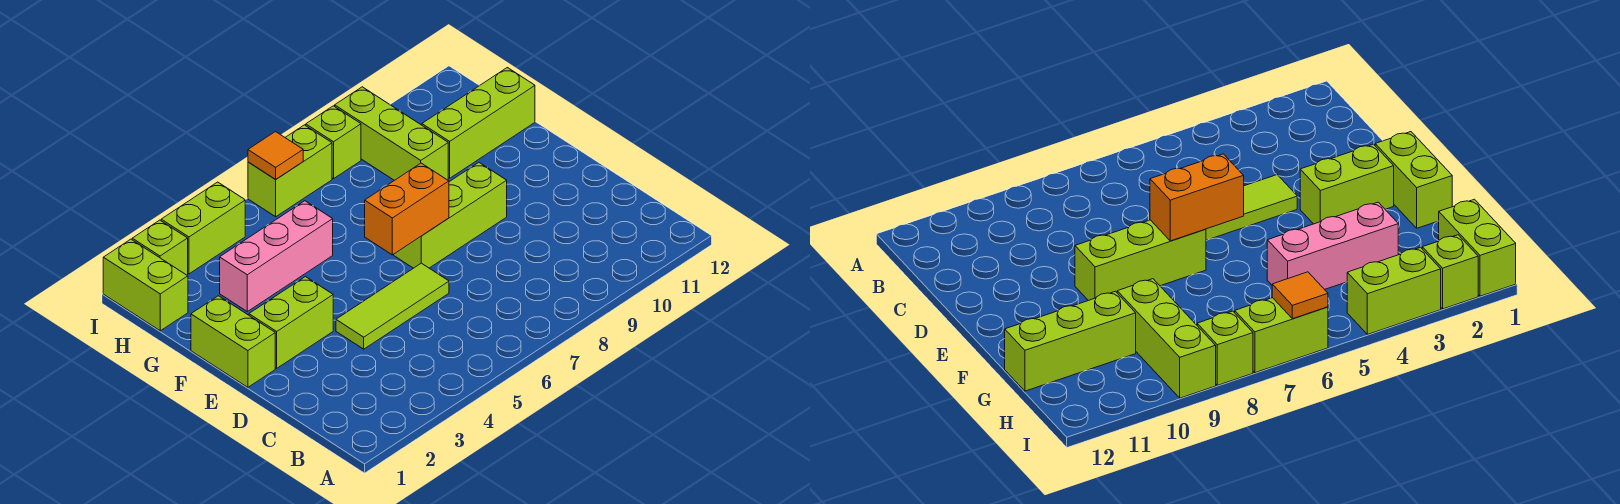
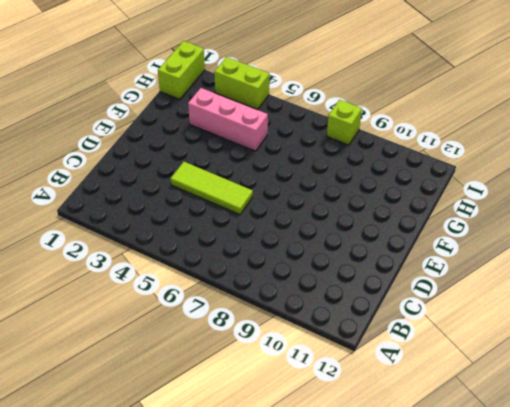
none -> lime brick E1:F1 level 1
none -> lime brick E2:E3 level 1
none -> lime brick E7:E9 level 1

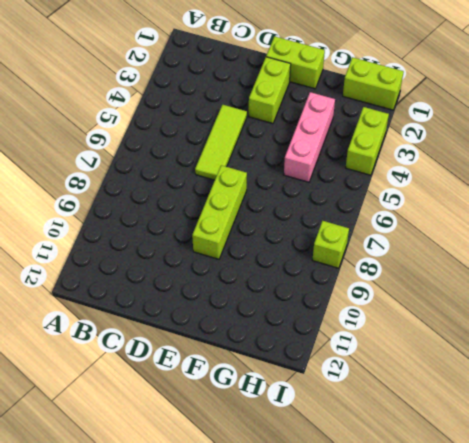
none -> lime brick G9:I9 level 1
none -> lime brick G10:G12 level 1
none -> lime brick I2 level 1

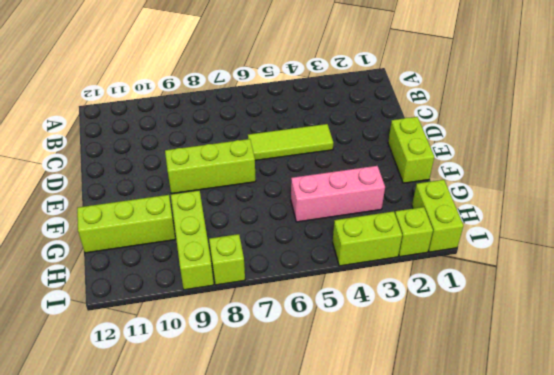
none -> lime brick E2:E3 level 1
none -> lime brick I6:I7 level 1
none -> orange brick E6:E7 level 2

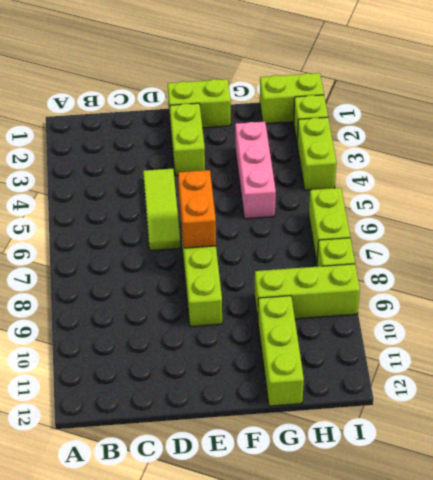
none -> orange tile I6 level 2

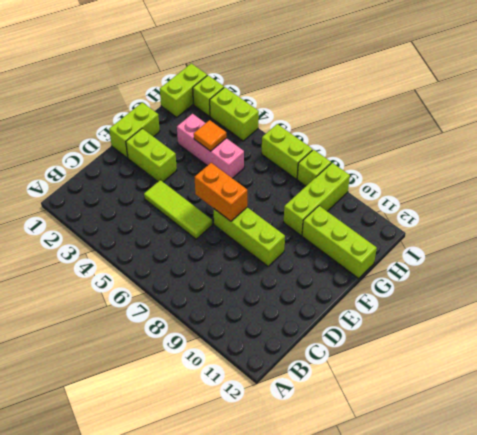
orange tile G4 level 2 -> orange tile I6 level 2

